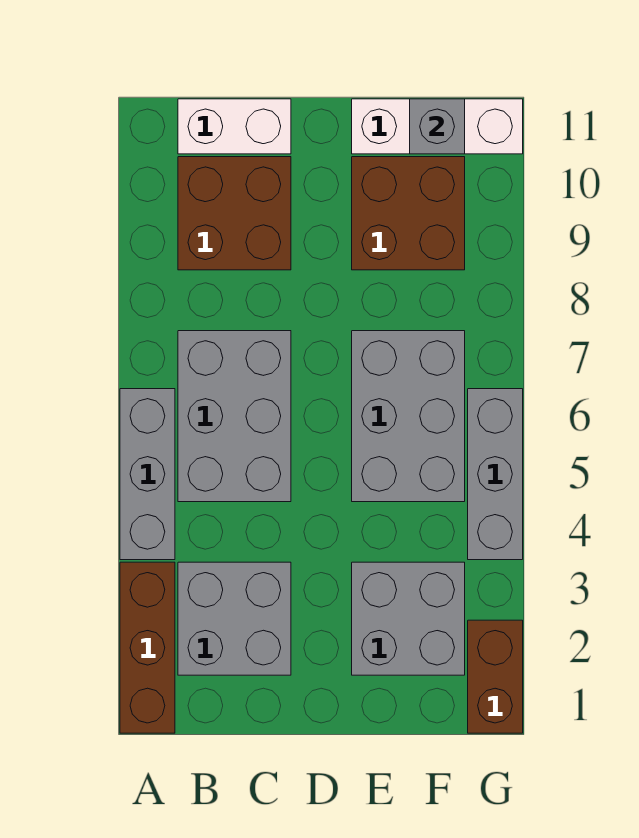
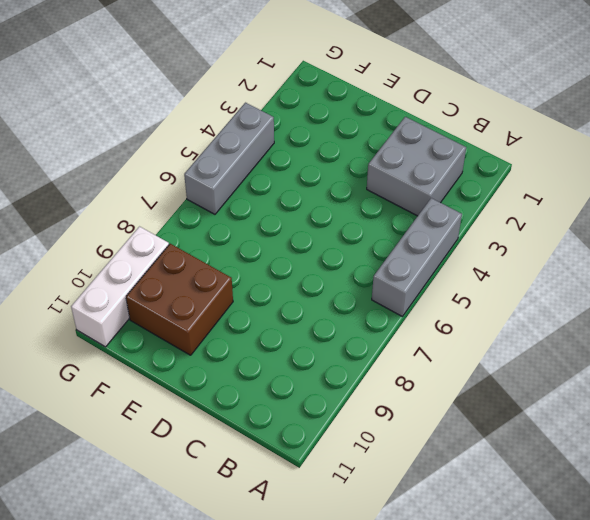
white brick G9:G11 level 1 -> white brick E11:G11 level 1
none -> brown brick A1:A3 level 1
none -> grey brick B5:C7 level 1
none -> brown brick B9:C10 level 1

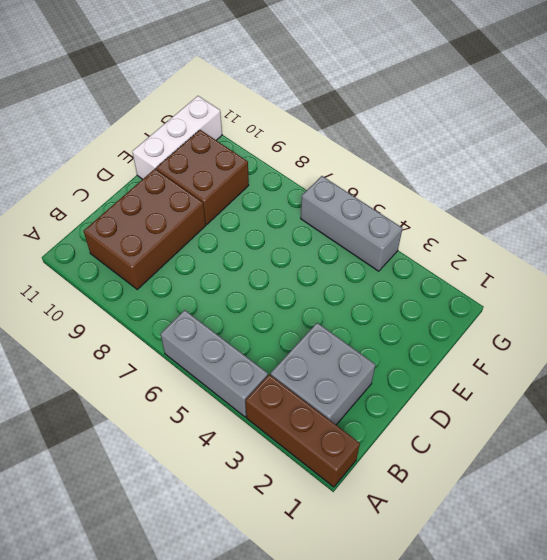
brown brick B9:D10 level 1 -> brown brick B9:C10 level 1
none -> grey brick B5:C7 level 1
none -> white brick B11:C11 level 1
none -> grey brick E2:F3 level 1

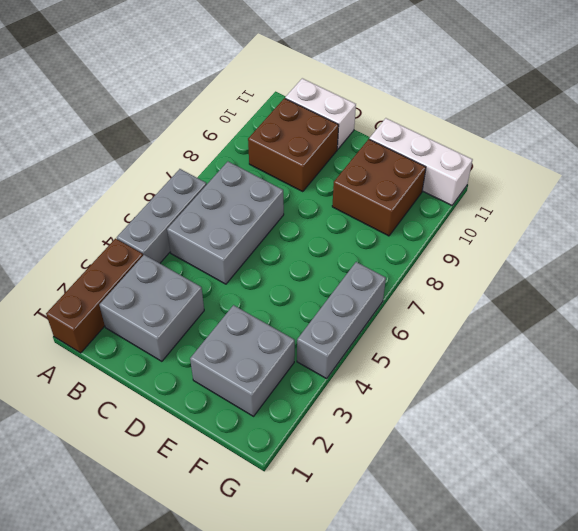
none -> grey brick E5:F7 level 1
none -> brown brick G1:G2 level 1
none -> grey brick F11 level 2

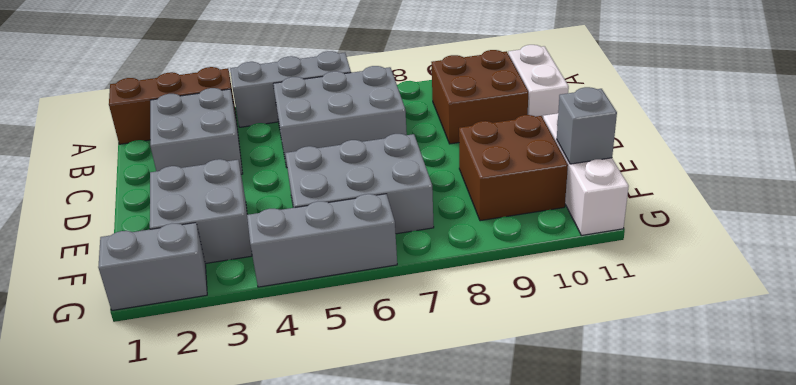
grey brick G1:G2 level 1 -> brown brick G1:G2 level 1

